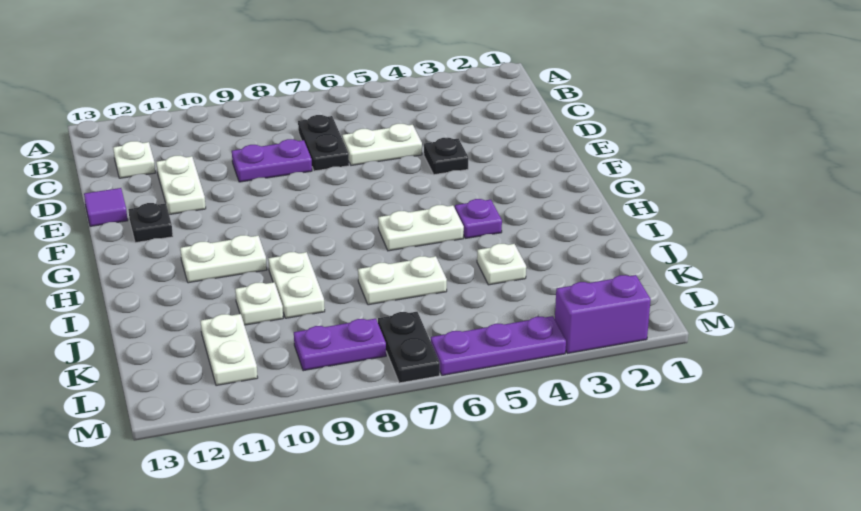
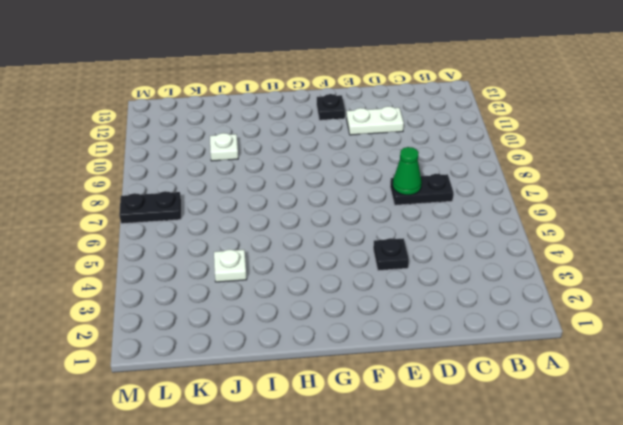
green cone D7 level 2 -> none
none -> white plate C12 level 1
none -> white plate D5:D6 level 1
none -> purple plate D8:D9 level 1

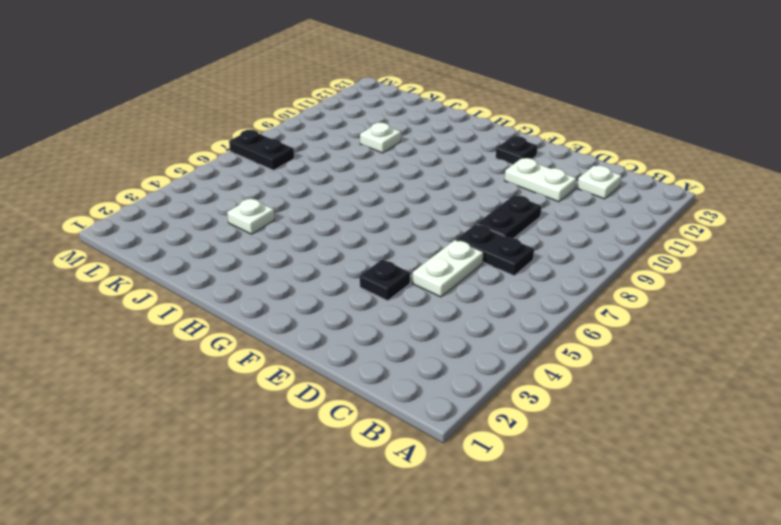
black plate D8:D9 level 1 -> purple plate D8:D9 level 1
none -> purple tile E13 level 1
none -> purple plate H4 level 1
none -> white plate H5:H6 level 1

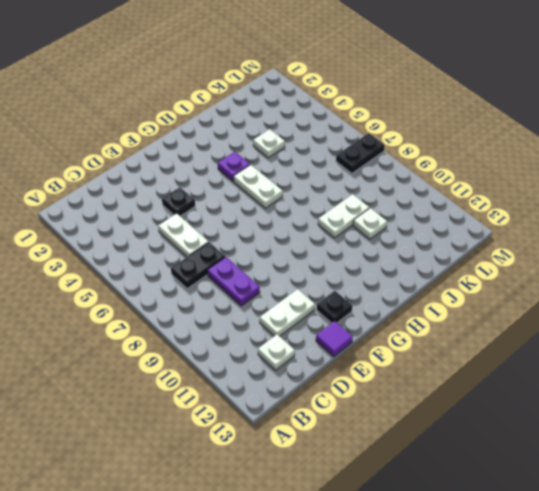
none -> white plate H10:H11 level 1
none -> white plate J6:J7 level 1
none -> white plate K11:L11 level 1

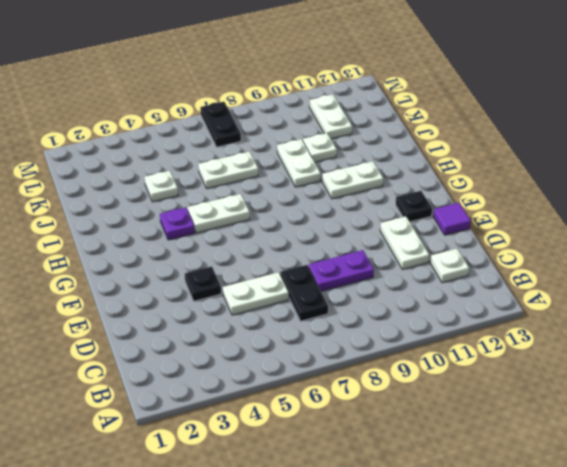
none -> purple plate L8:L9 level 1
none -> purple brick M2:M3 level 1
none -> purple plate M4:M6 level 1

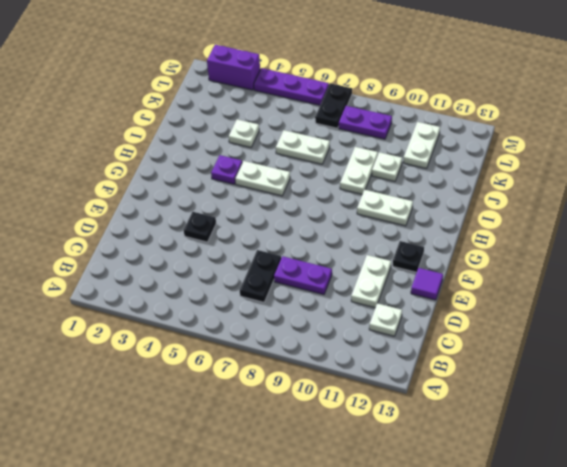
none -> white plate D5:D6 level 1

